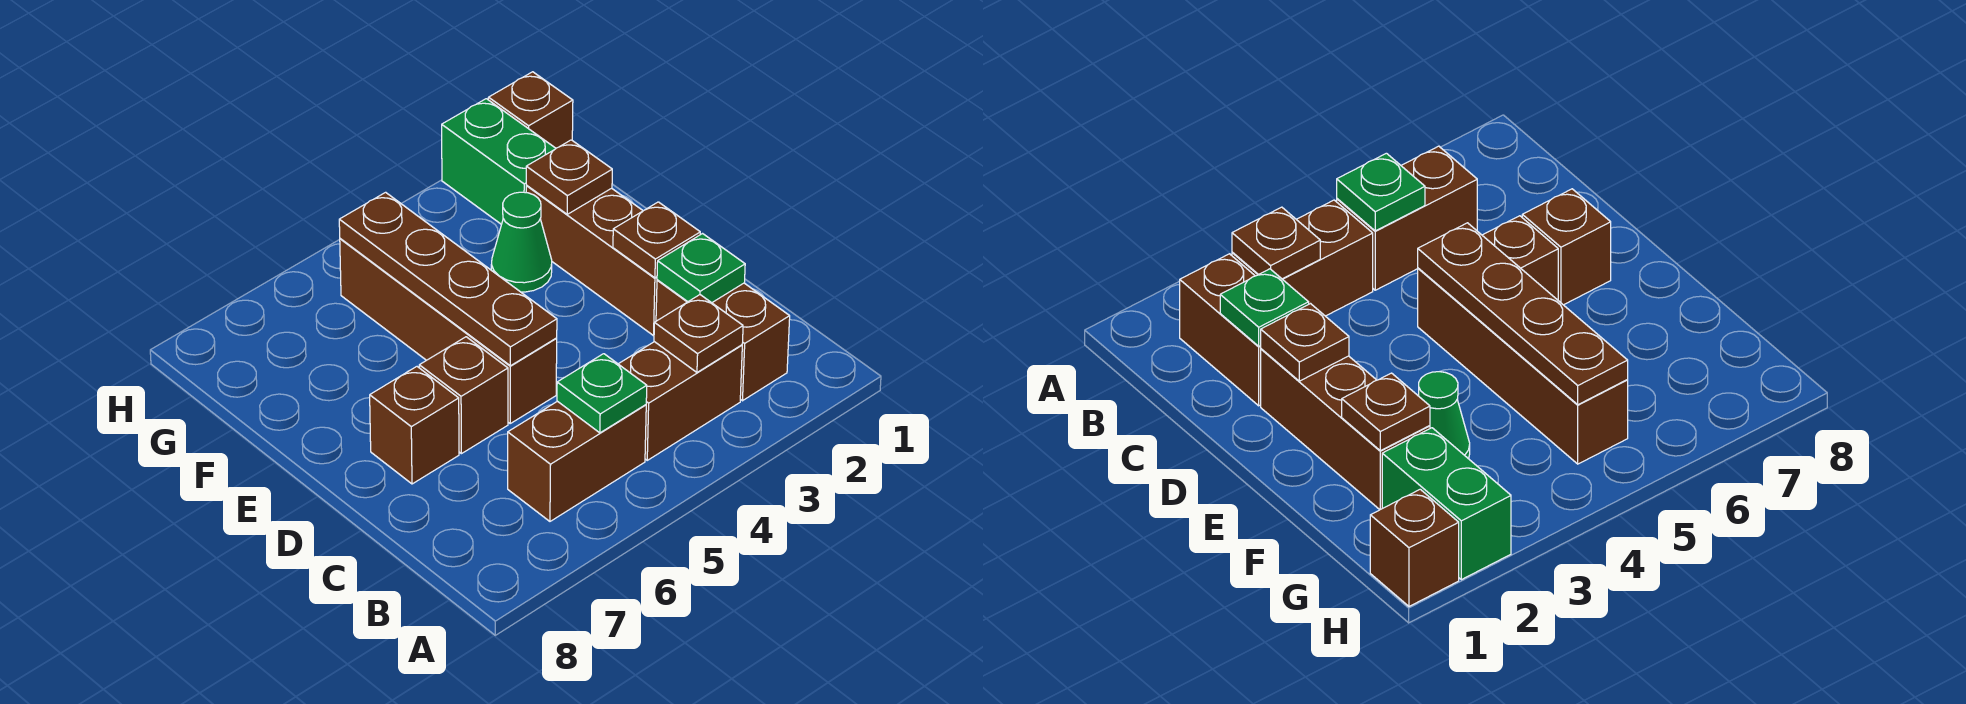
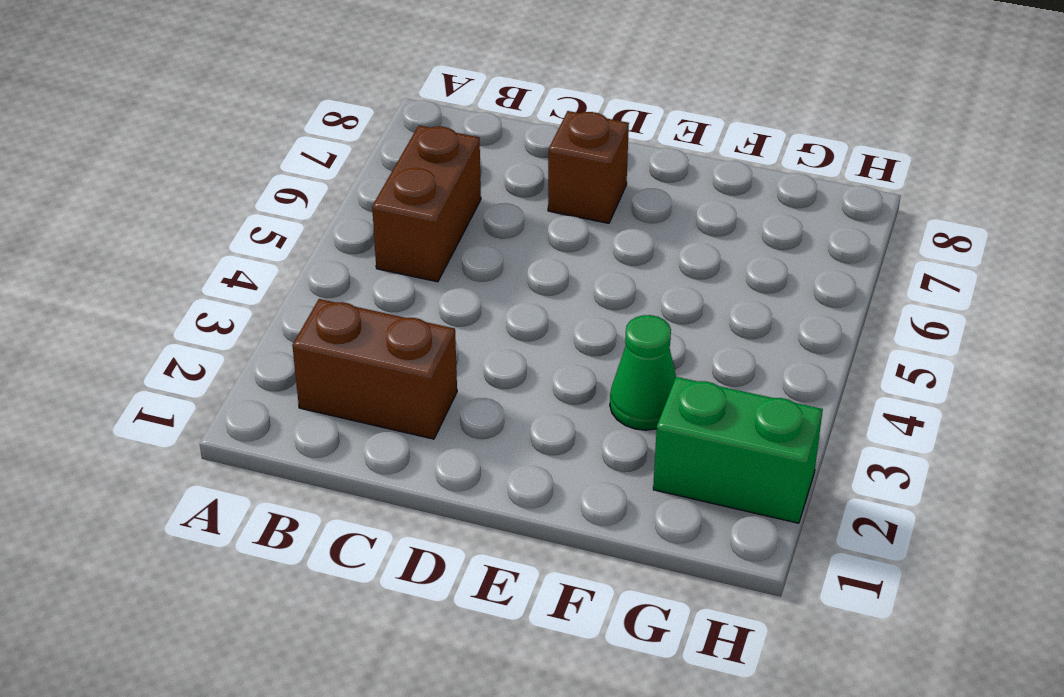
none -> brown brick B3:B4 level 1
none -> brown brick D2:F2 level 1
none -> brown brick D5:G5 level 1

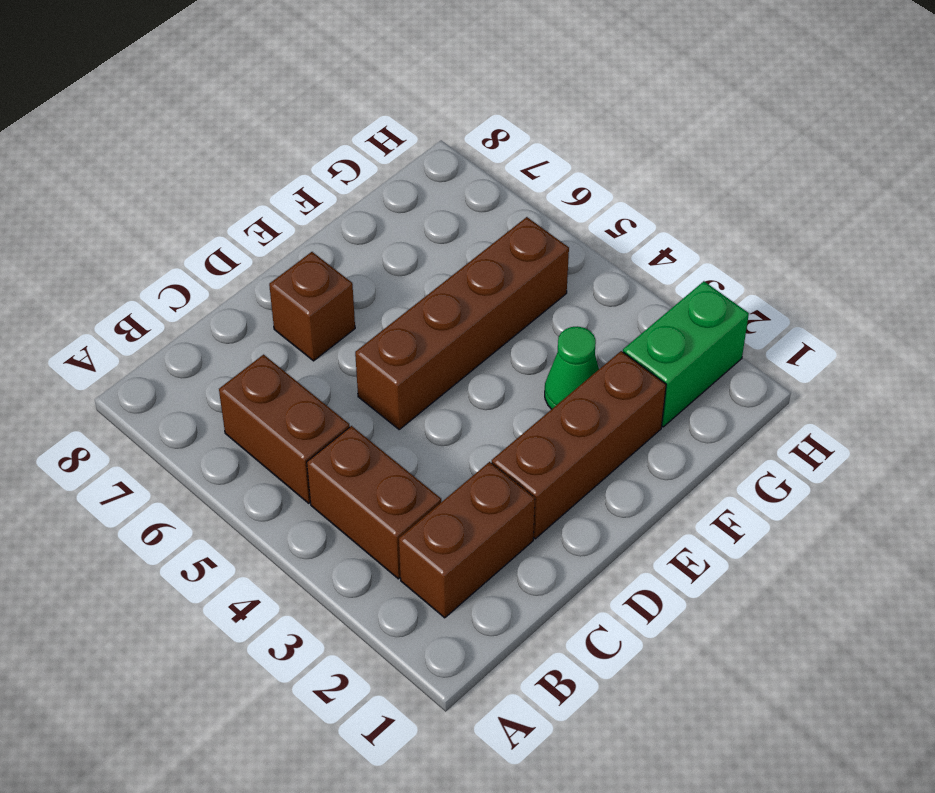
none -> brown brick D6 level 1
none -> brown brick H1 level 1
none -> brown plate B3 level 2

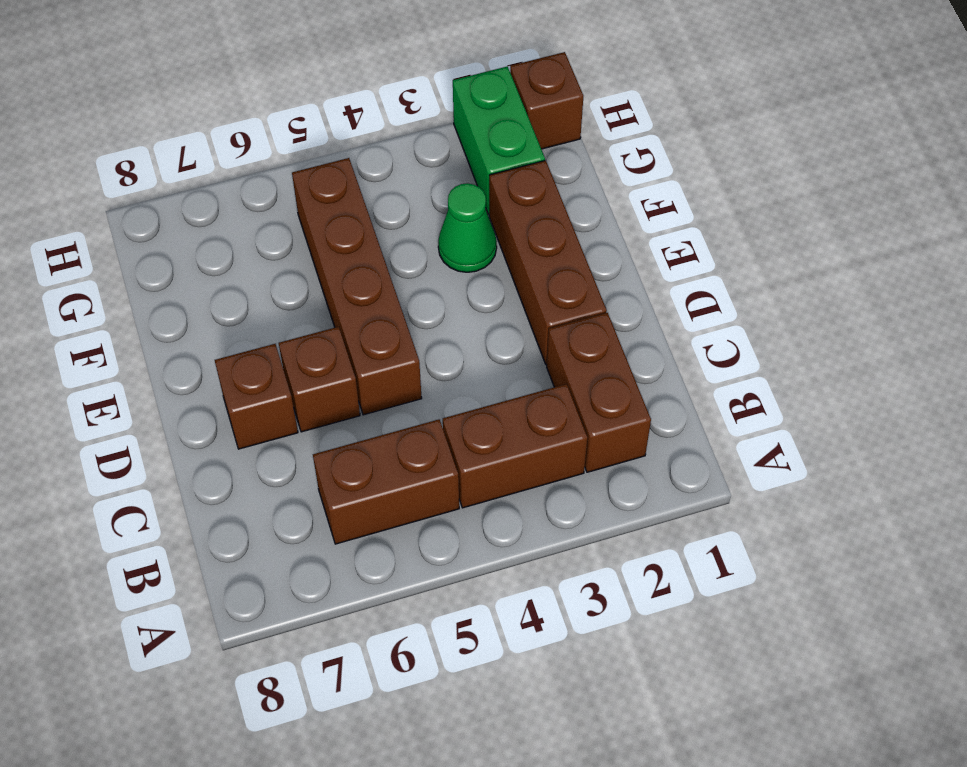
none -> brown plate B3 level 2
none -> green plate B5 level 2
none -> green plate C2 level 2

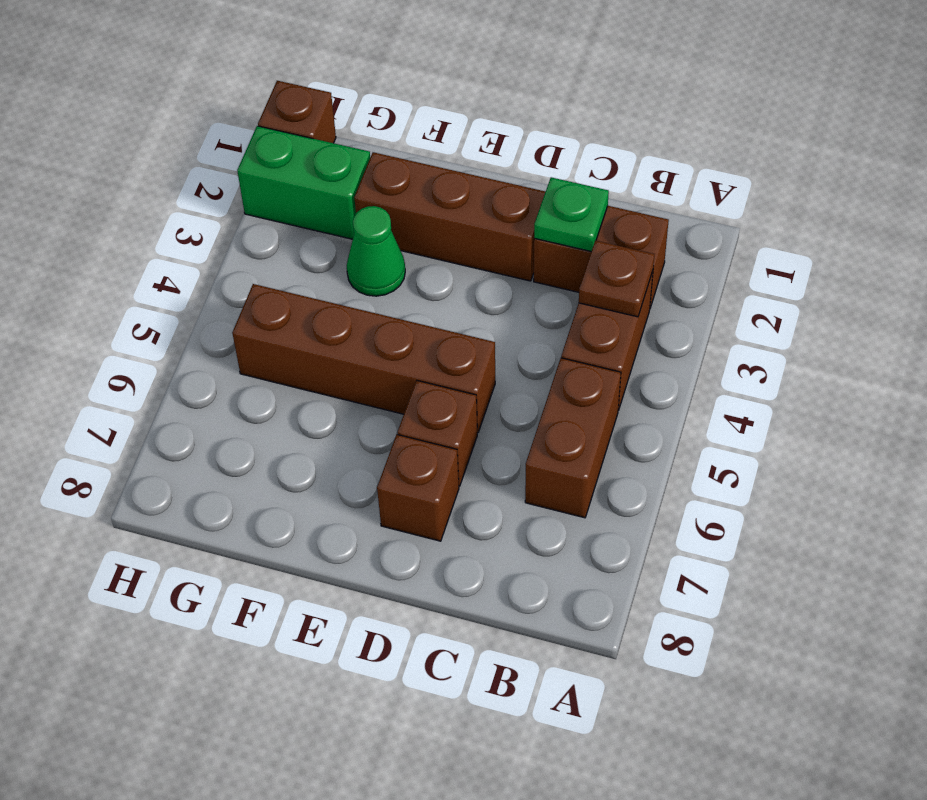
none -> green plate B5 level 2
none -> brown plate D2 level 2
none -> brown plate D5:G5 level 2

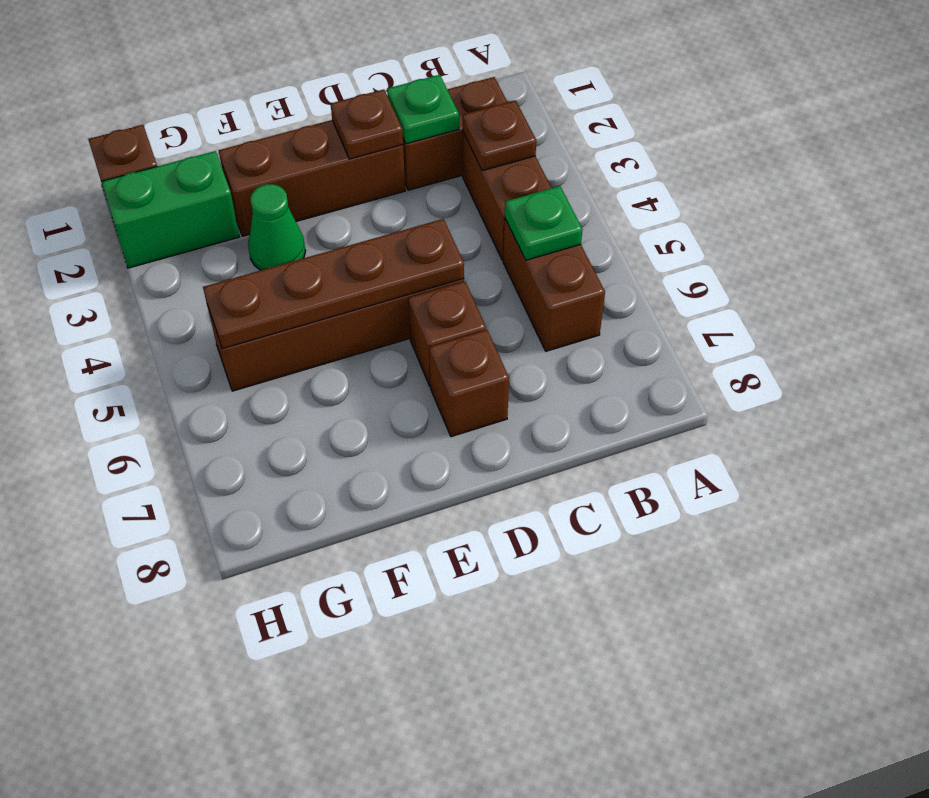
none -> brown plate F2 level 2

